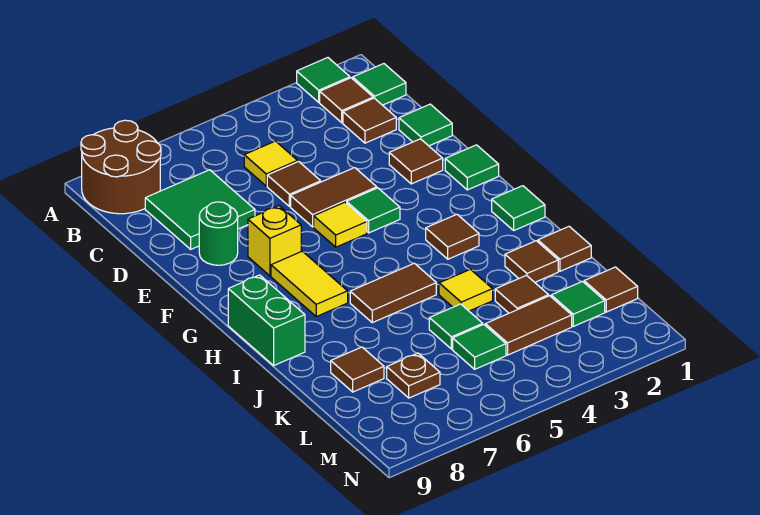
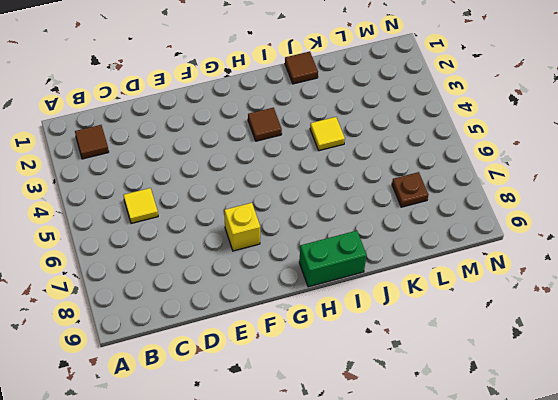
none -> green tile A2 level 1
none -> brown round brick A8:B9 level 1
none -> green tile B1 level 1
none -> brown tile C2 level 1

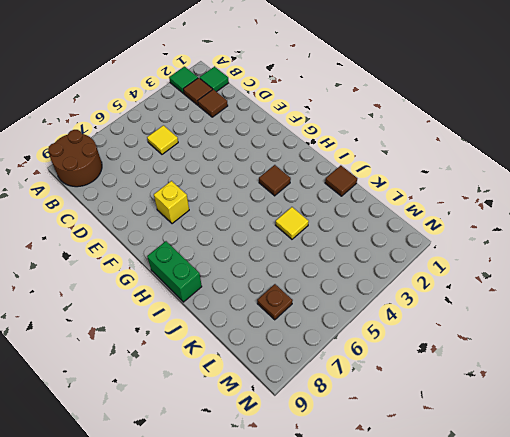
none -> green tile C7:D8 level 1
none -> green tile D1 level 1
none -> brown tile D5 level 1
none -> brown tile E2 level 1

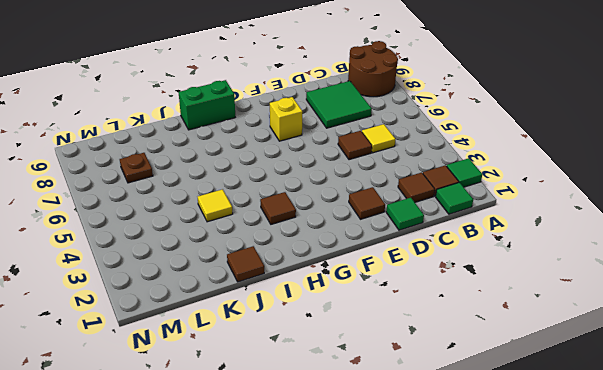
none -> brown tile E4:E5 level 1
none -> green round brick E8 level 1
none -> green tile F1 level 1
none -> green tile F4 level 1

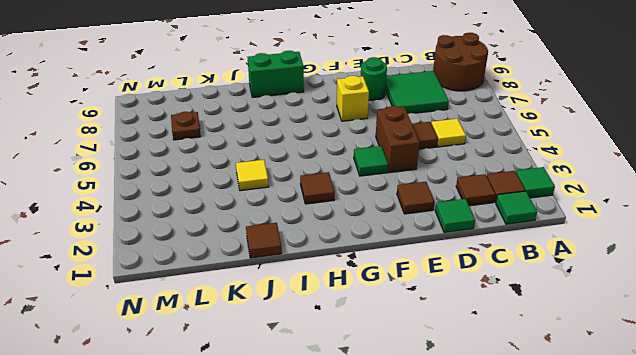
brown brick E4:E5 level 1 -> brown tile E4:E5 level 1
none -> green tile F1 level 1
none -> yellow tile F5 level 1
none -> yellow tile G7:H7 level 1
none -> green tile H1 level 1

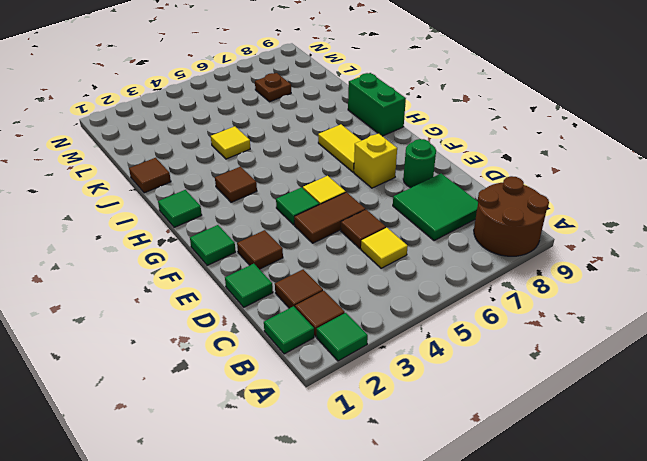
none -> brown tile I5:I6 level 1
none -> brown tile J2 level 1
none -> brown tile K3 level 1
none -> green tile K5 level 1

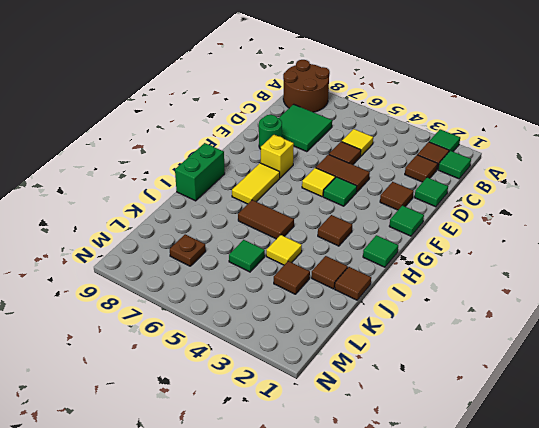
none -> brown tile K8 level 1
none -> brown tile L1 level 1
none -> green tile L2 level 1
none -> brown tile L3:L4 level 1

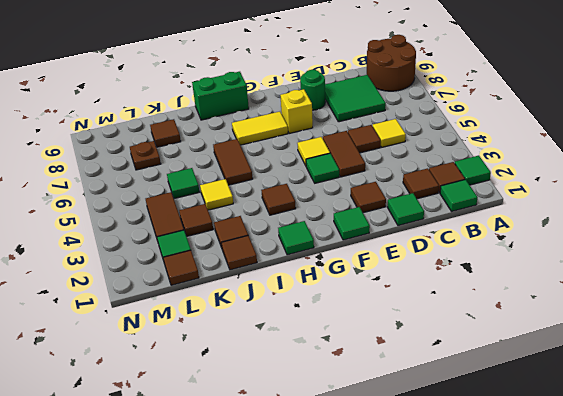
none -> green tile L5 level 1

